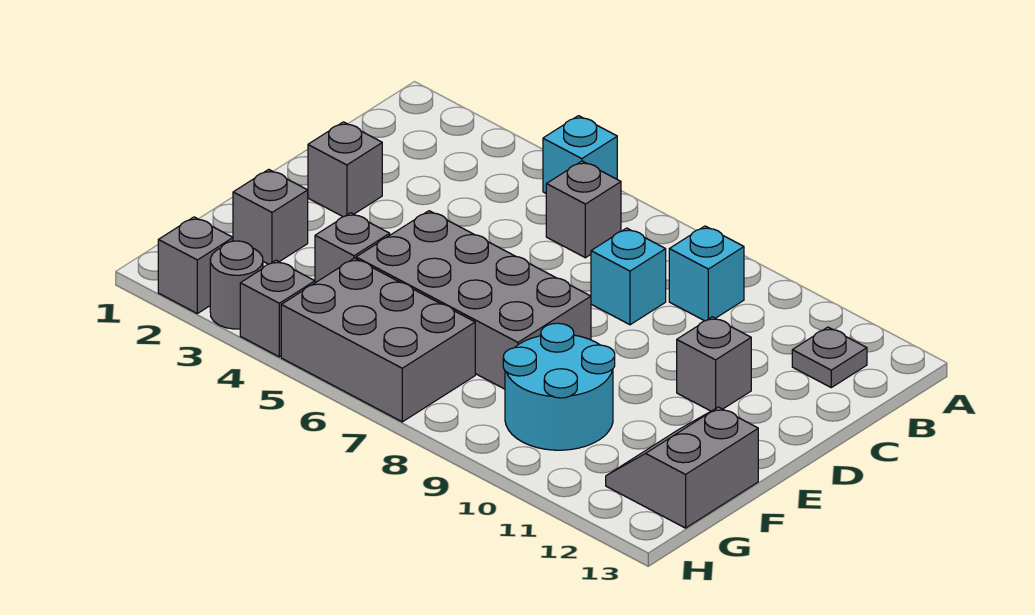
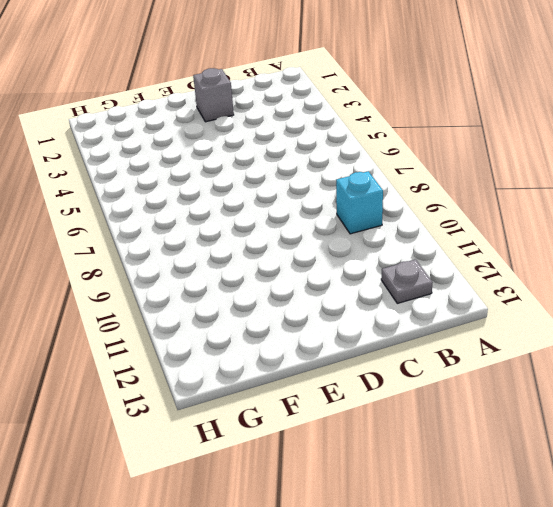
none -> cyan brick A5 level 1
none -> grey brick B6 level 1
none -> cyan brick C8 level 1

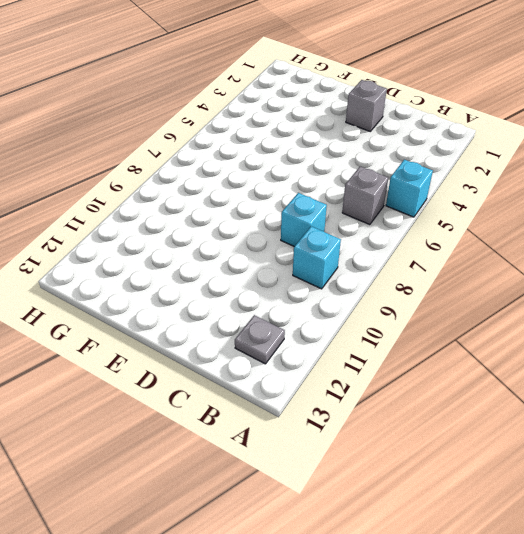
none -> grey brick D11 level 1
none -> grey brick E5:F8 level 1
none -> grey brick F2 level 1

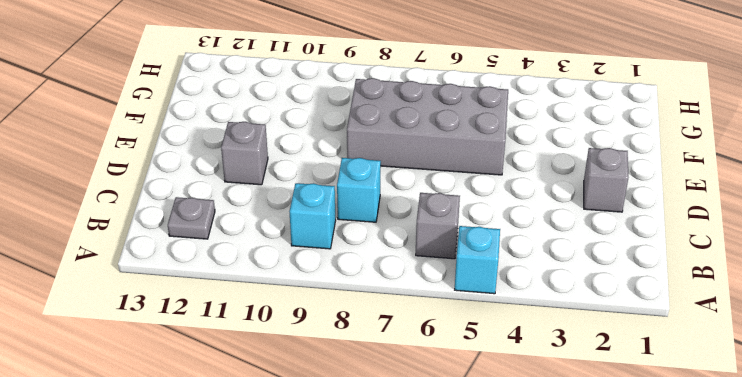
none -> grey brick F2 level 1
none -> grey brick F4 level 1
none -> cyan round brick F9:G10 level 1

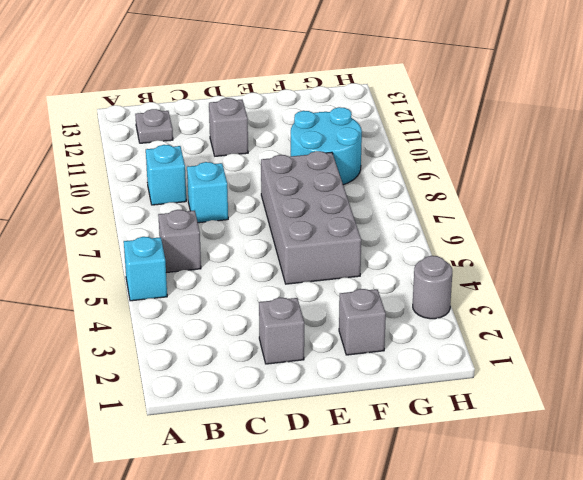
none -> grey brick F4 level 1
none -> grey slope F12:G13 level 1 top 13
none -> grey brick G5:H7 level 1

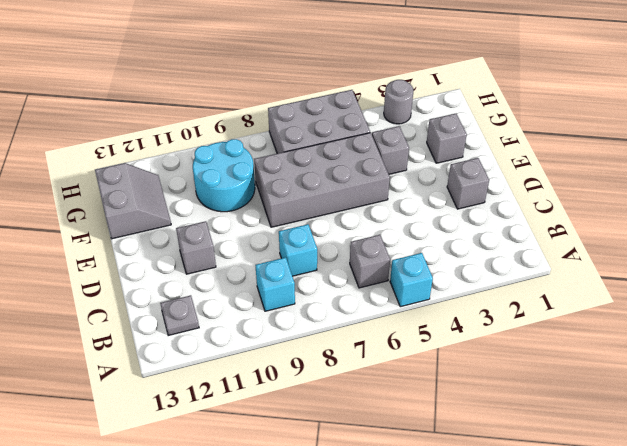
none -> grey brick H2 level 1
none -> grey brick H4 level 1

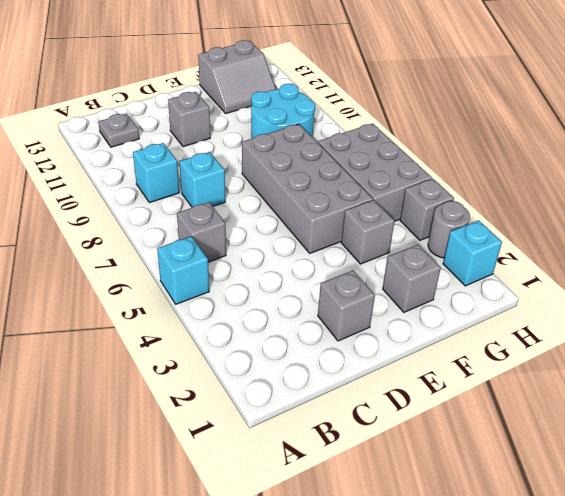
cyan brick H2 level 1 -> grey brick H2 level 1

